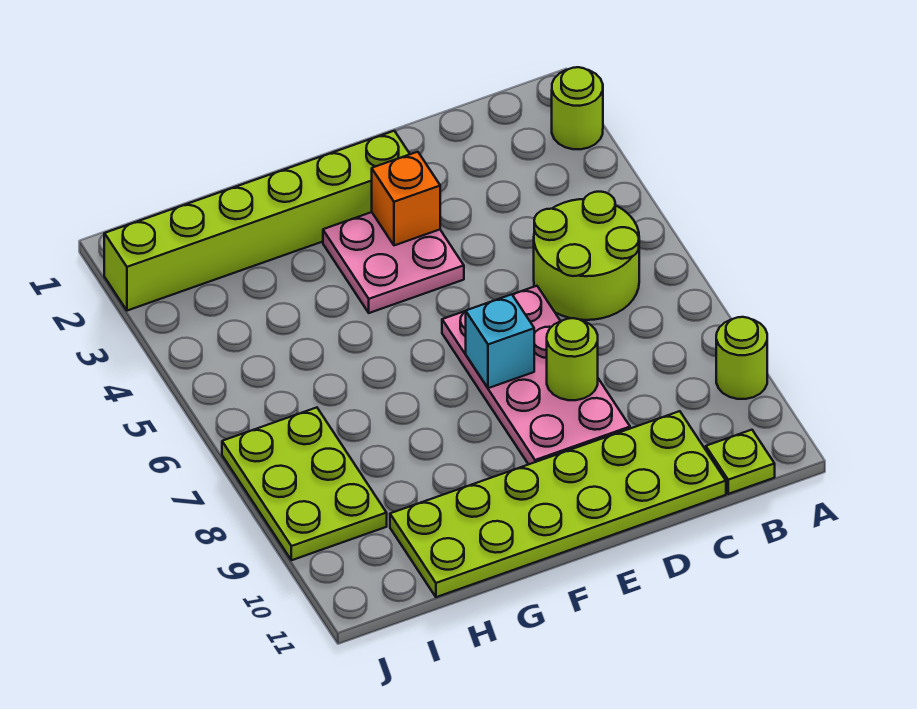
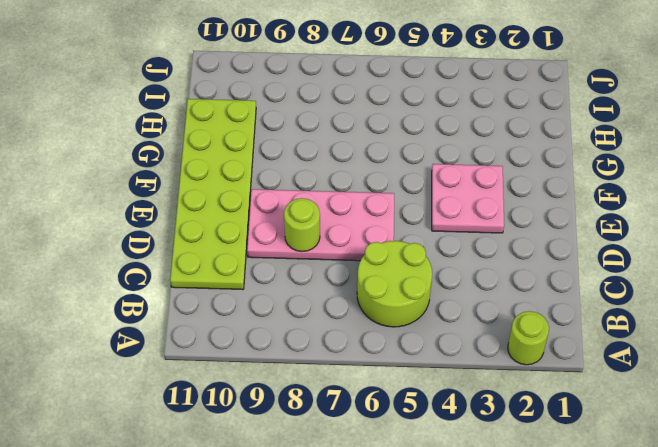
none -> lime round brick A9 level 1
none -> lime plate B11 level 1
none -> lime brick E2:J2 level 1

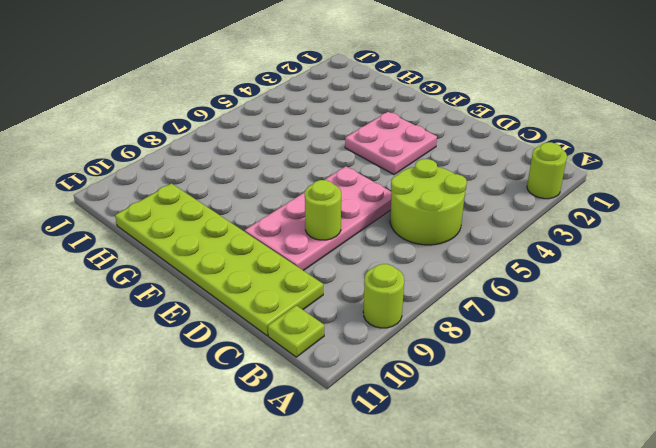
none -> lime brick E2:J2 level 1
none -> lime plate I7:J9 level 1
none -> orange brick E3 level 2

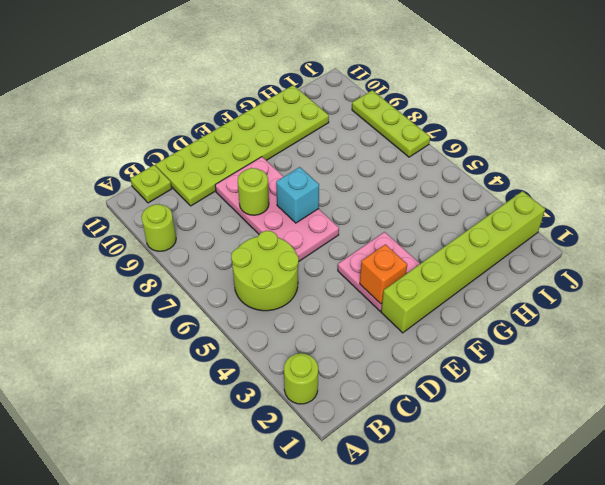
lime plate J7:J9 level 1 -> lime plate I7:J9 level 1

